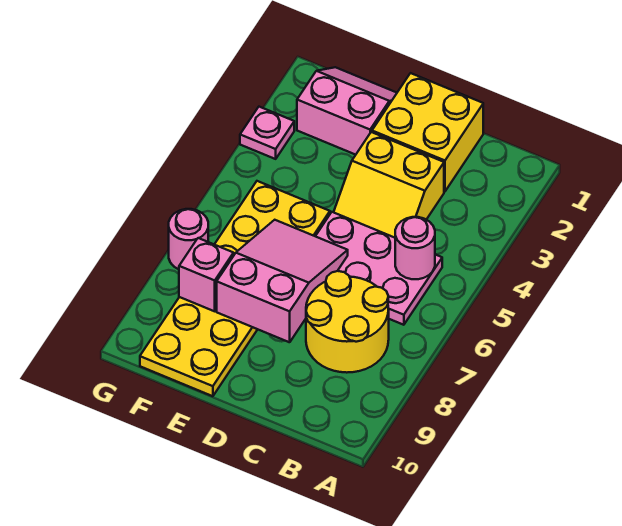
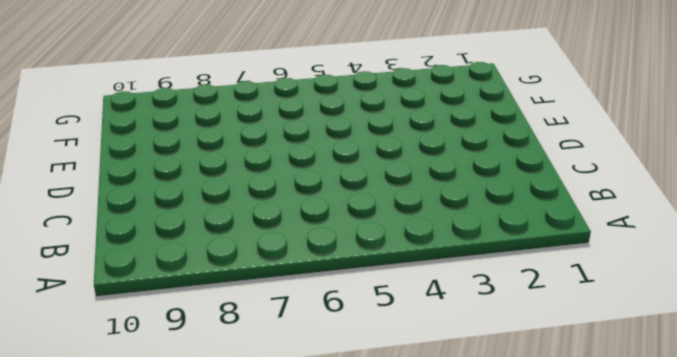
none -> pink plate B5:D6 level 1
none -> yellow round brick B7:C8 level 1

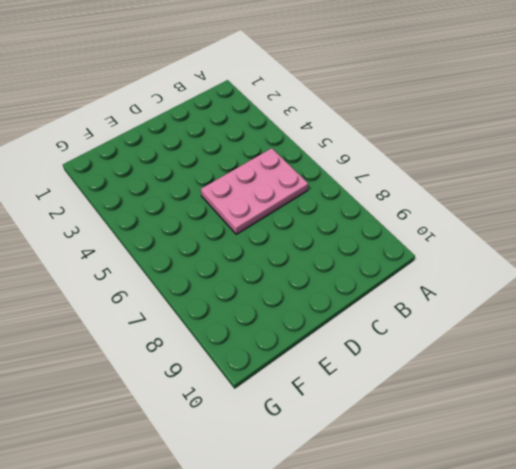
none -> yellow round brick B7:C8 level 1
none -> yellow brick C1:D2 level 1

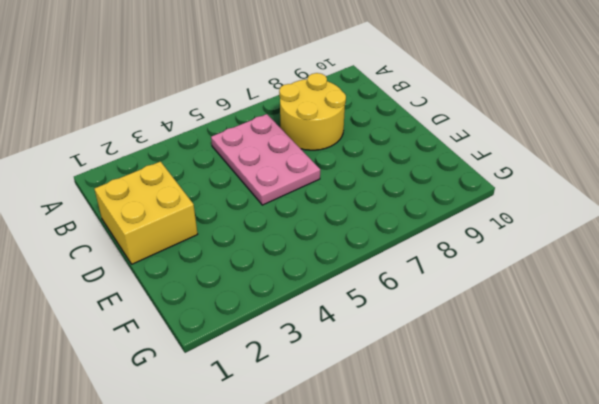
none -> yellow slope C3:D4 level 1 top 3
none -> pink slope E1:F2 level 1 top 2

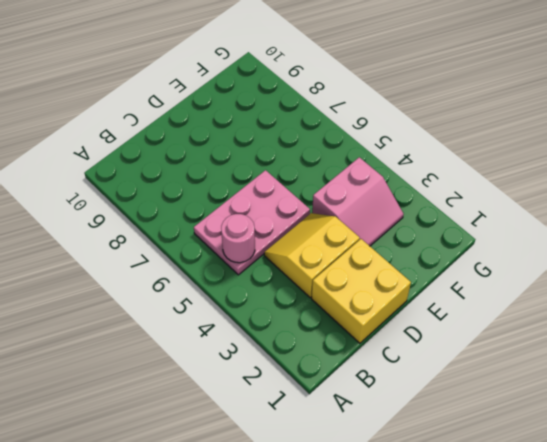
pink slope E3:F4 level 1 top 4 -> pink slope E1:F2 level 1 top 2
none -> yellow round brick B7:C8 level 1
none -> yellow plate E5:F10 level 1

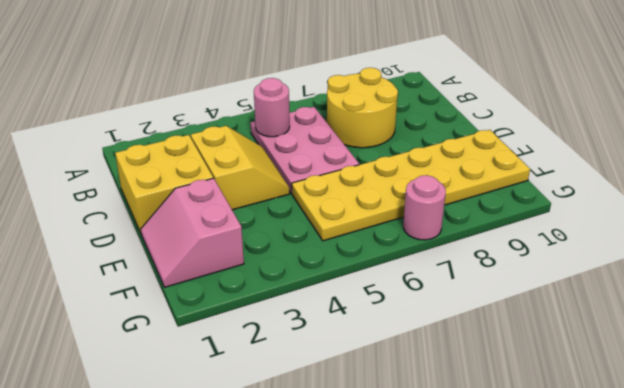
none -> pink plate G3 level 1
none -> pink slope D6:E8 level 2 top 8

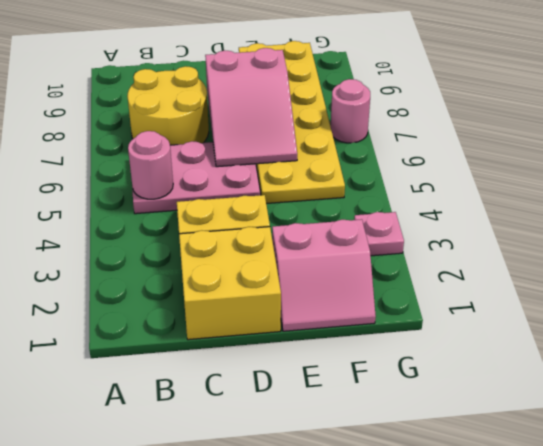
none -> pink brick F8 level 2

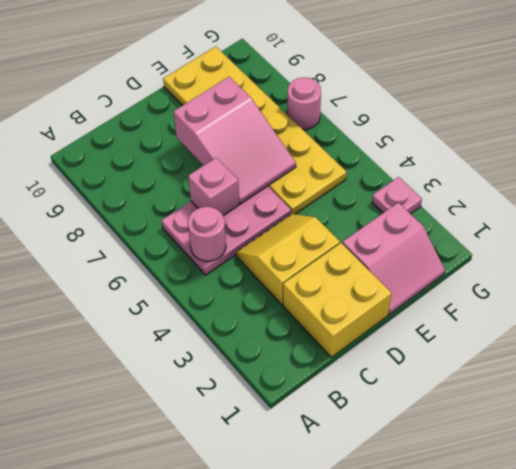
pink brick C6 level 2 -> pink brick F8 level 2
none -> yellow round brick B7:C8 level 1

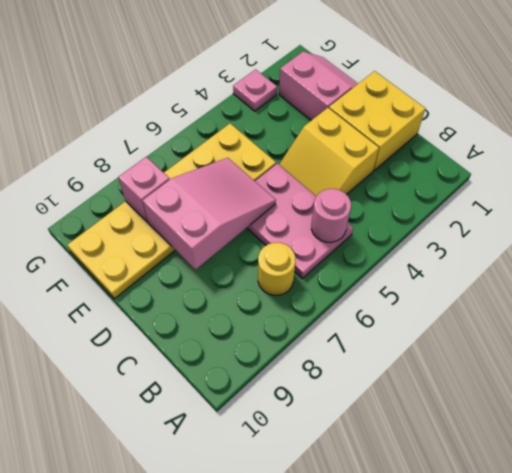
yellow round brick B7 level 1 -> yellow round brick B7:C8 level 1
none -> pink round brick G7 level 1

